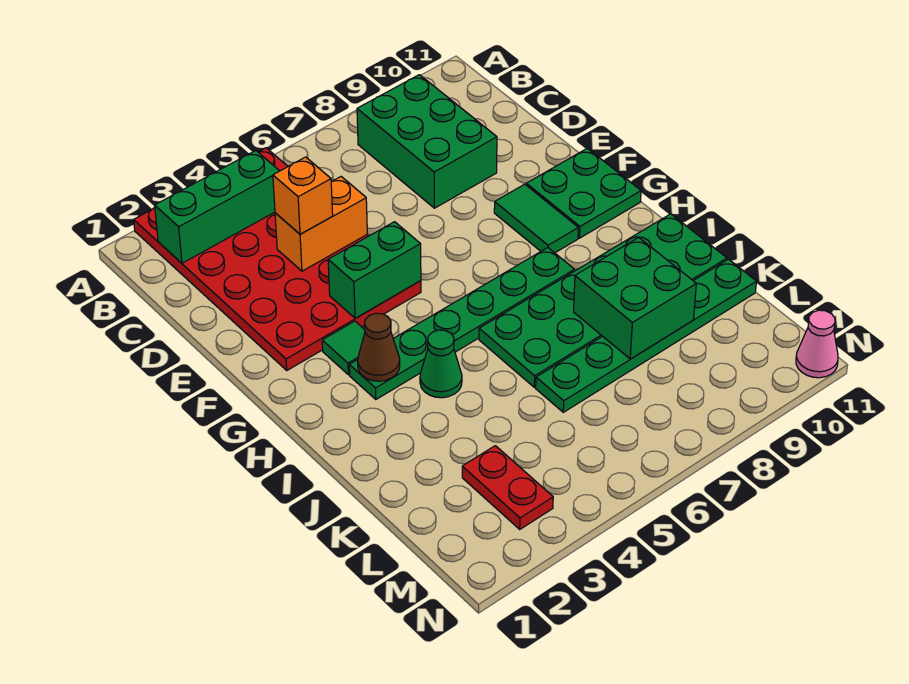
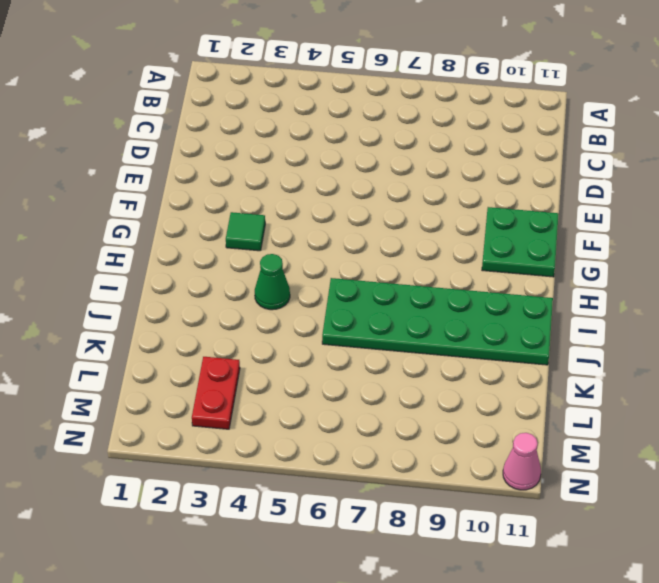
none -> red plate A2:F5 level 1
none -> green brick B8:D9 level 1
none -> green tile F9:G9 level 1

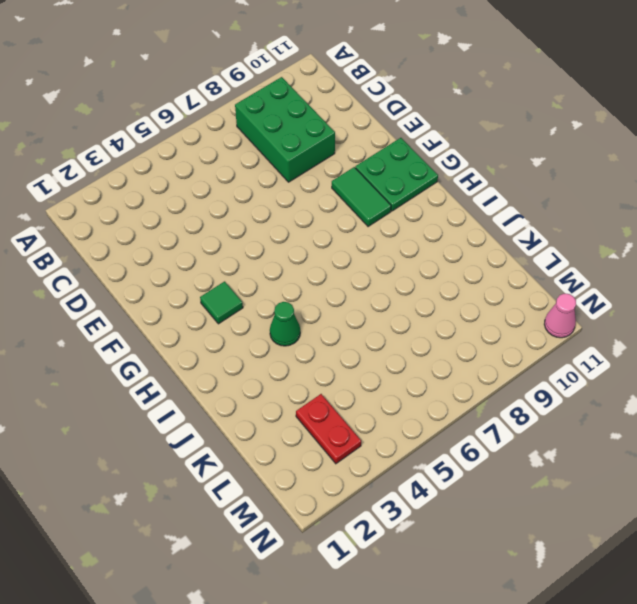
none -> red plate A2:F5 level 1
none -> green plate H3:H8 level 1
none -> green plate I6:J11 level 1

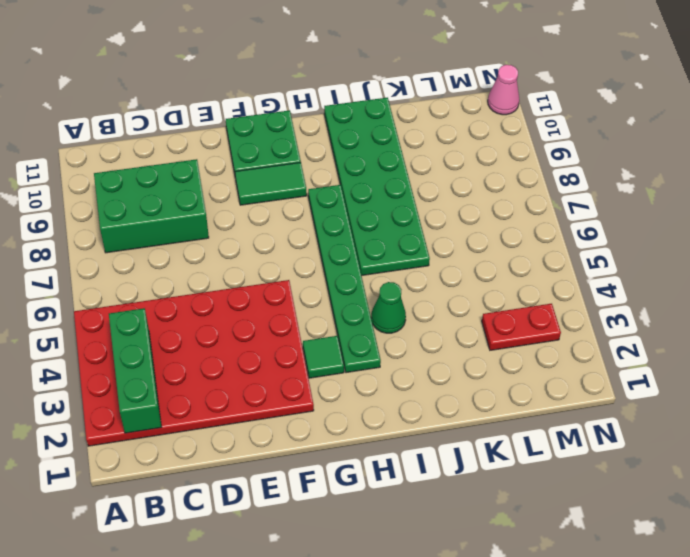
none -> green plate K6:K11 level 1
none -> orange brick D4:D5 level 2
none -> green brick F4:F5 level 2

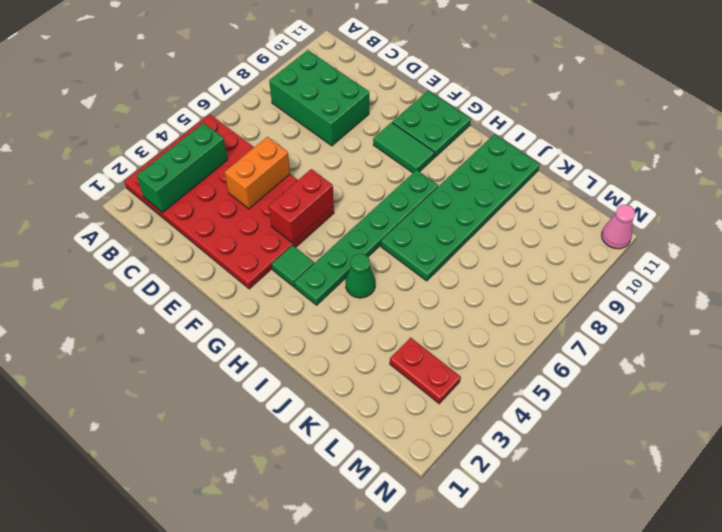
red brick F4:F5 level 2 -> green brick F4:F5 level 2
none -> green plate K6:K11 level 1
none -> brown cone H3 level 2
none -> green brick J8:K9 level 2

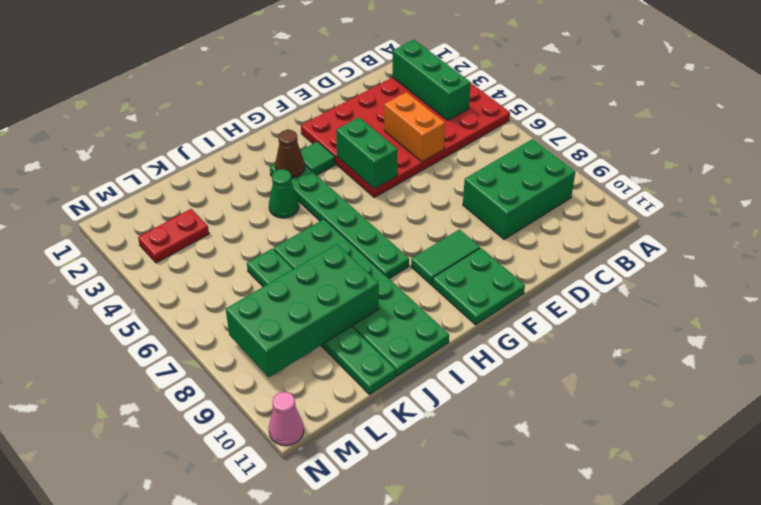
green brick J8:M9 level 2 -> green brick J8:K9 level 2
none -> orange brick D4 level 3

